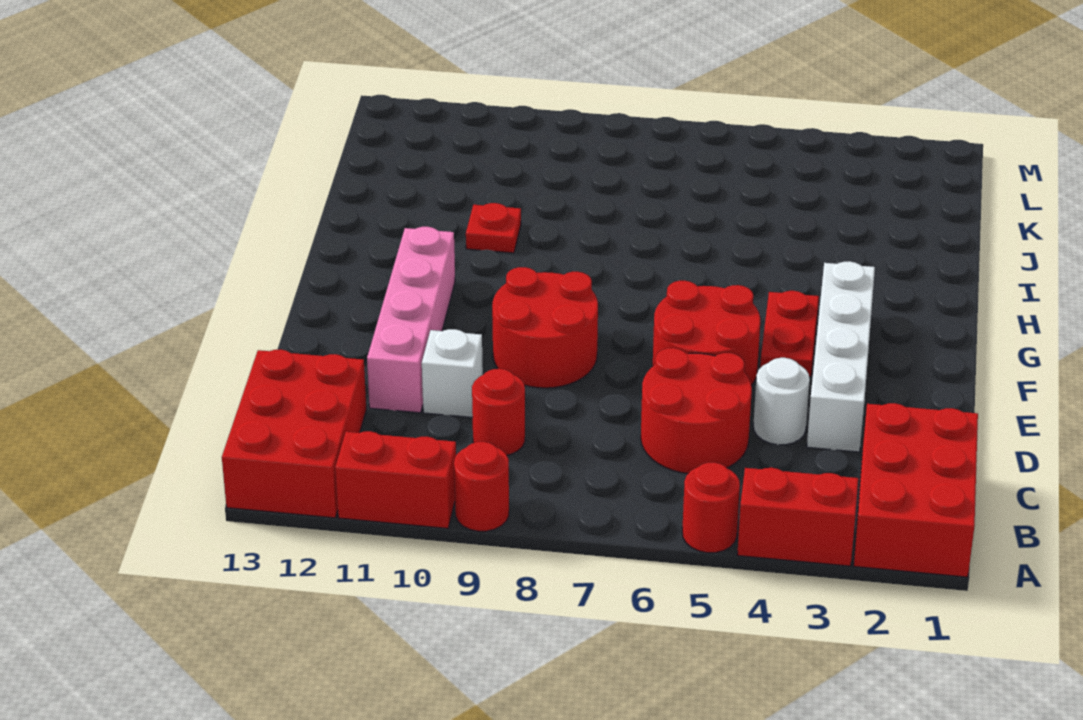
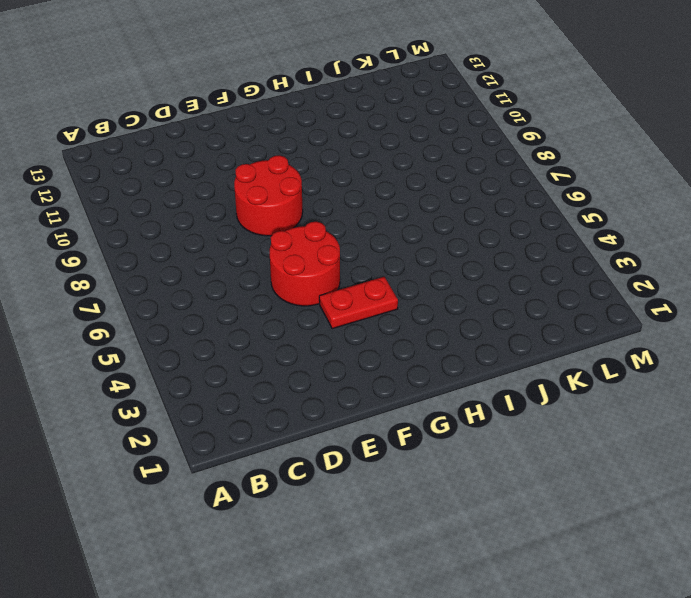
none -> red brick A1:C2 level 1
none -> red brick A3:A4 level 1
none -> red round brick A5 level 1

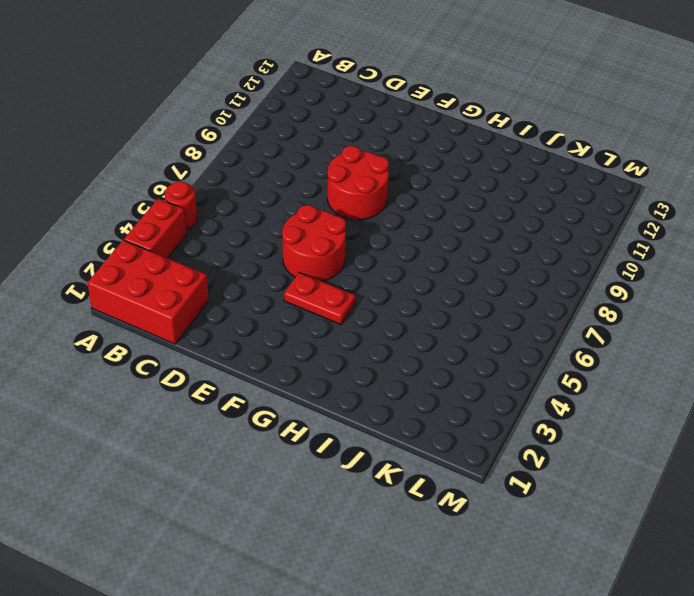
none -> red round brick A9 level 1
none -> red brick A10:A11 level 1
none -> red brick A12:C13 level 1

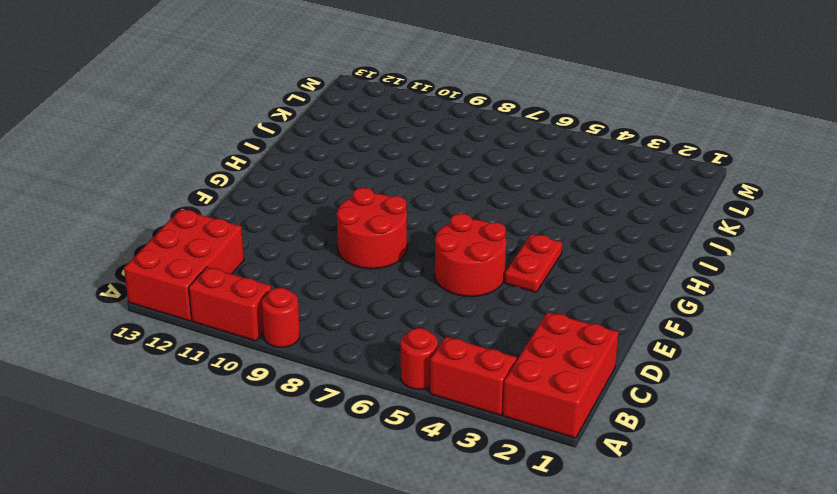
none -> red round brick C5:D6 level 1
none -> red round brick C9 level 1
none -> white brick D3:G3 level 1

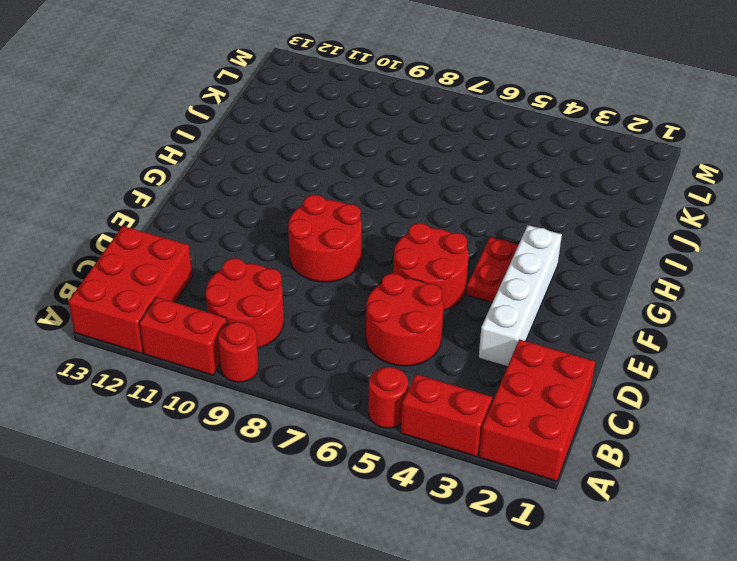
red round brick B9:C10 level 1 -> red round brick C9 level 1
none -> white round brick D4 level 1
none -> white brick D10 level 1
none -> pink brick D11:G11 level 1

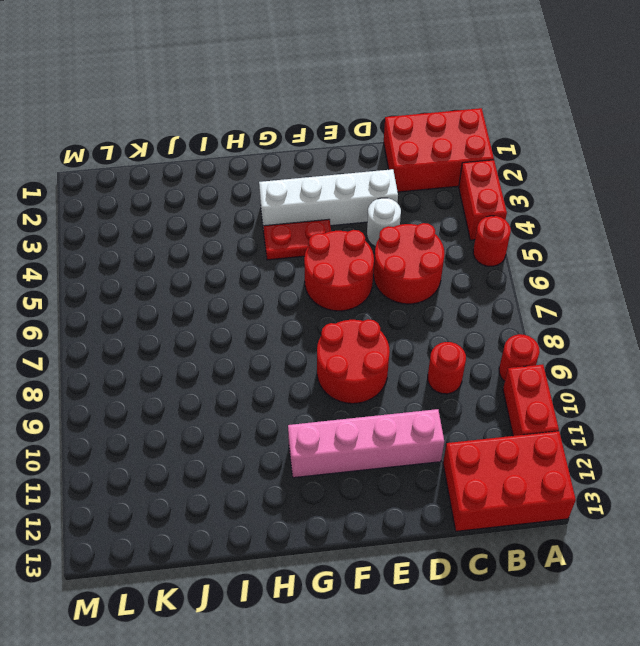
none -> white brick D10 level 1
none -> red plate I10 level 1

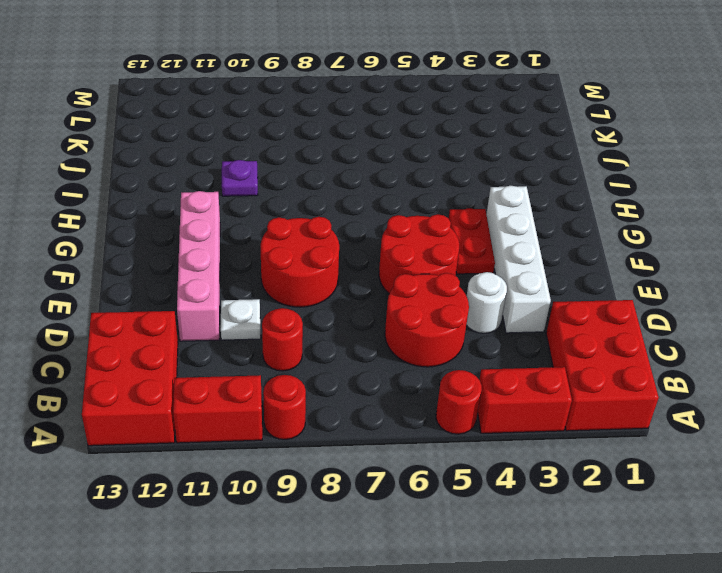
white plate D10 level 1 -> white brick D10 level 1
purple plate I10 level 1 -> red plate I10 level 1

